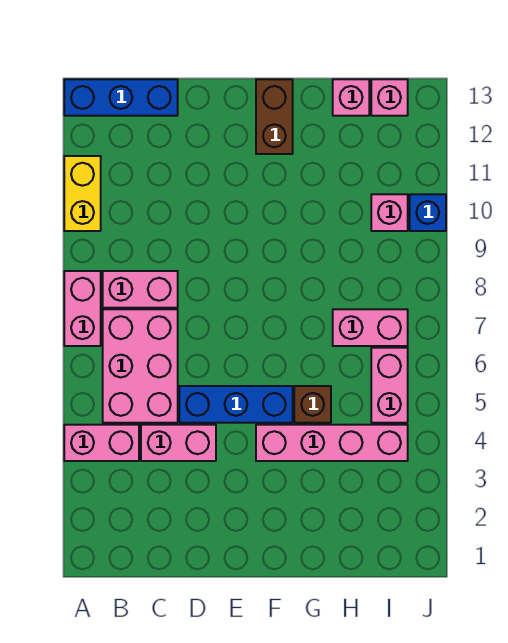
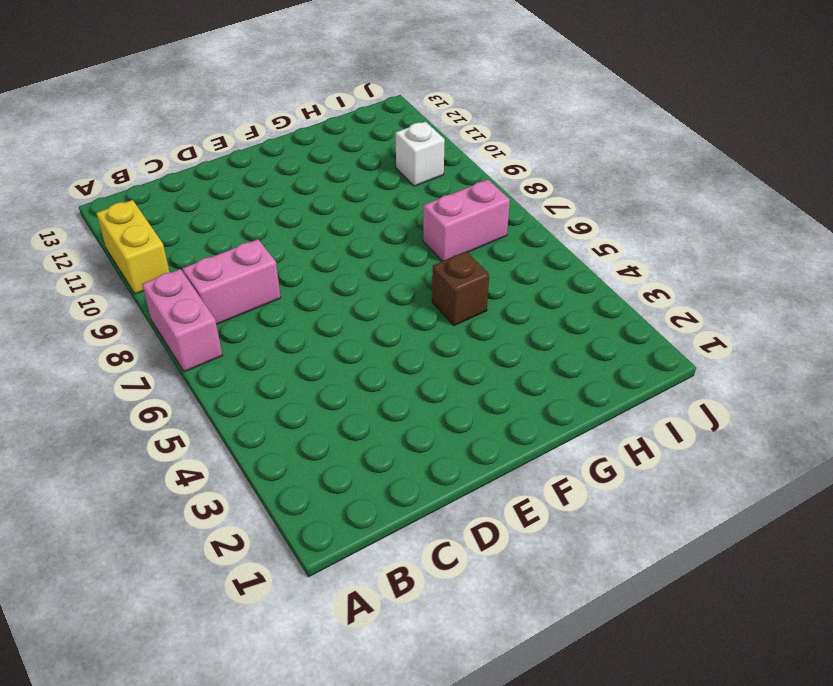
white brick I10 level 1 -> pink brick I10 level 1
none -> pink brick A4:B4 level 1
none -> blue brick A13:C13 level 1
none -> pink brick B5:C7 level 1

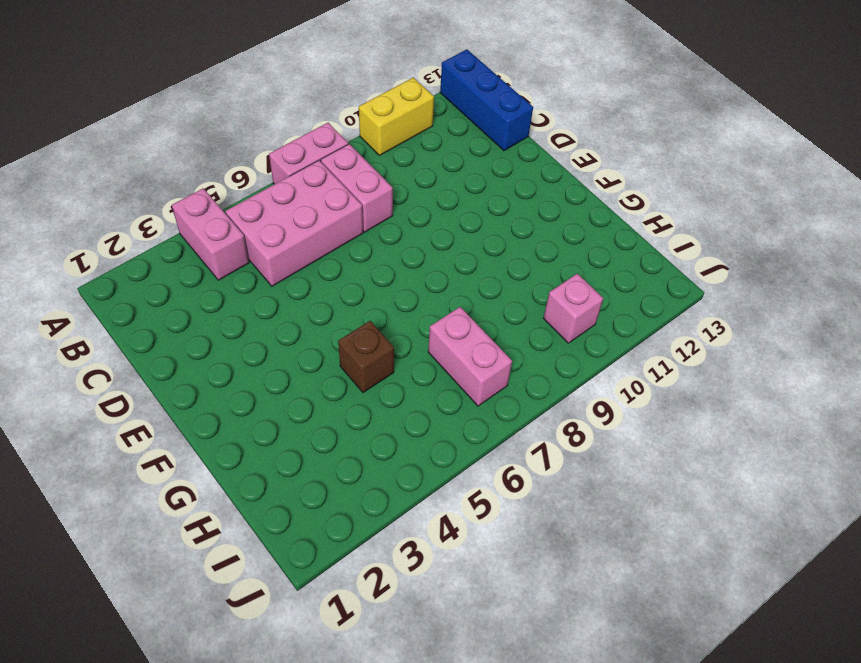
none -> pink brick C4:D4 level 1
none -> blue brick D5:F5 level 1
none -> pink brick F4:I4 level 1

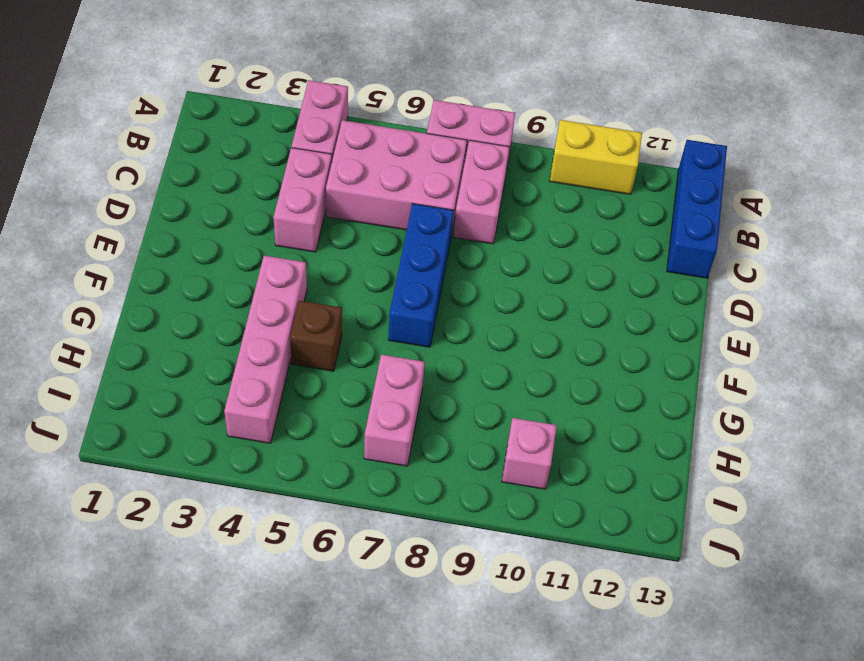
blue brick D7:F7 level 1 -> blue brick D5:F5 level 1
none -> brown brick F12:F13 level 1
none -> pink brick H13 level 1
none -> pink brick I5:I6 level 1

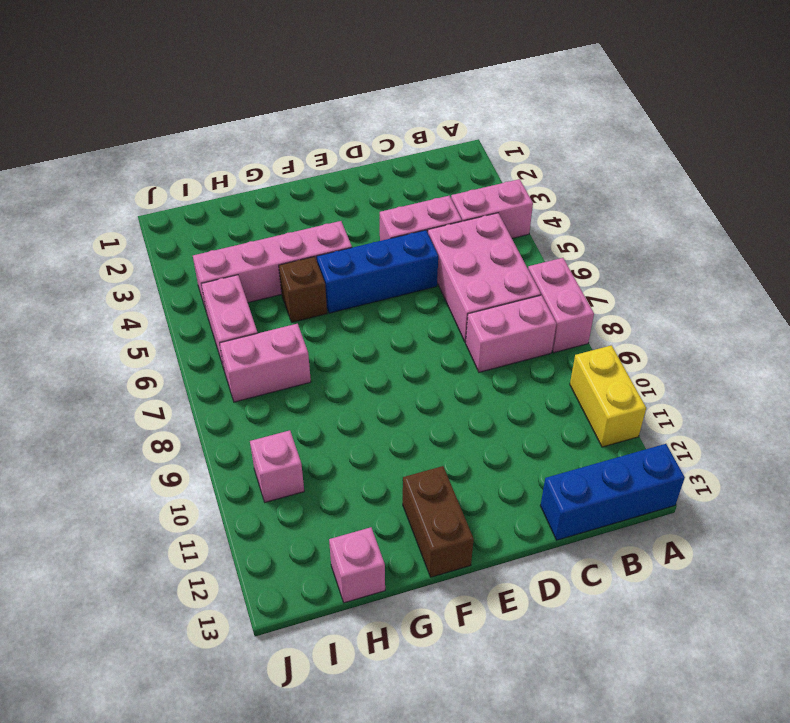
none -> pink brick I13 level 1
none -> blue brick J10 level 1

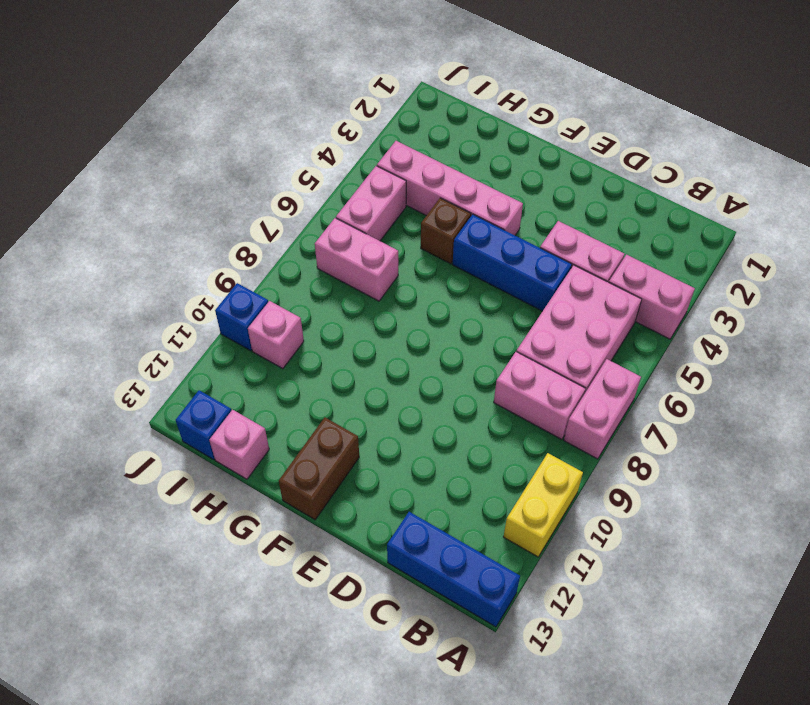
blue brick I13 level 1 -> pink brick I13 level 1

